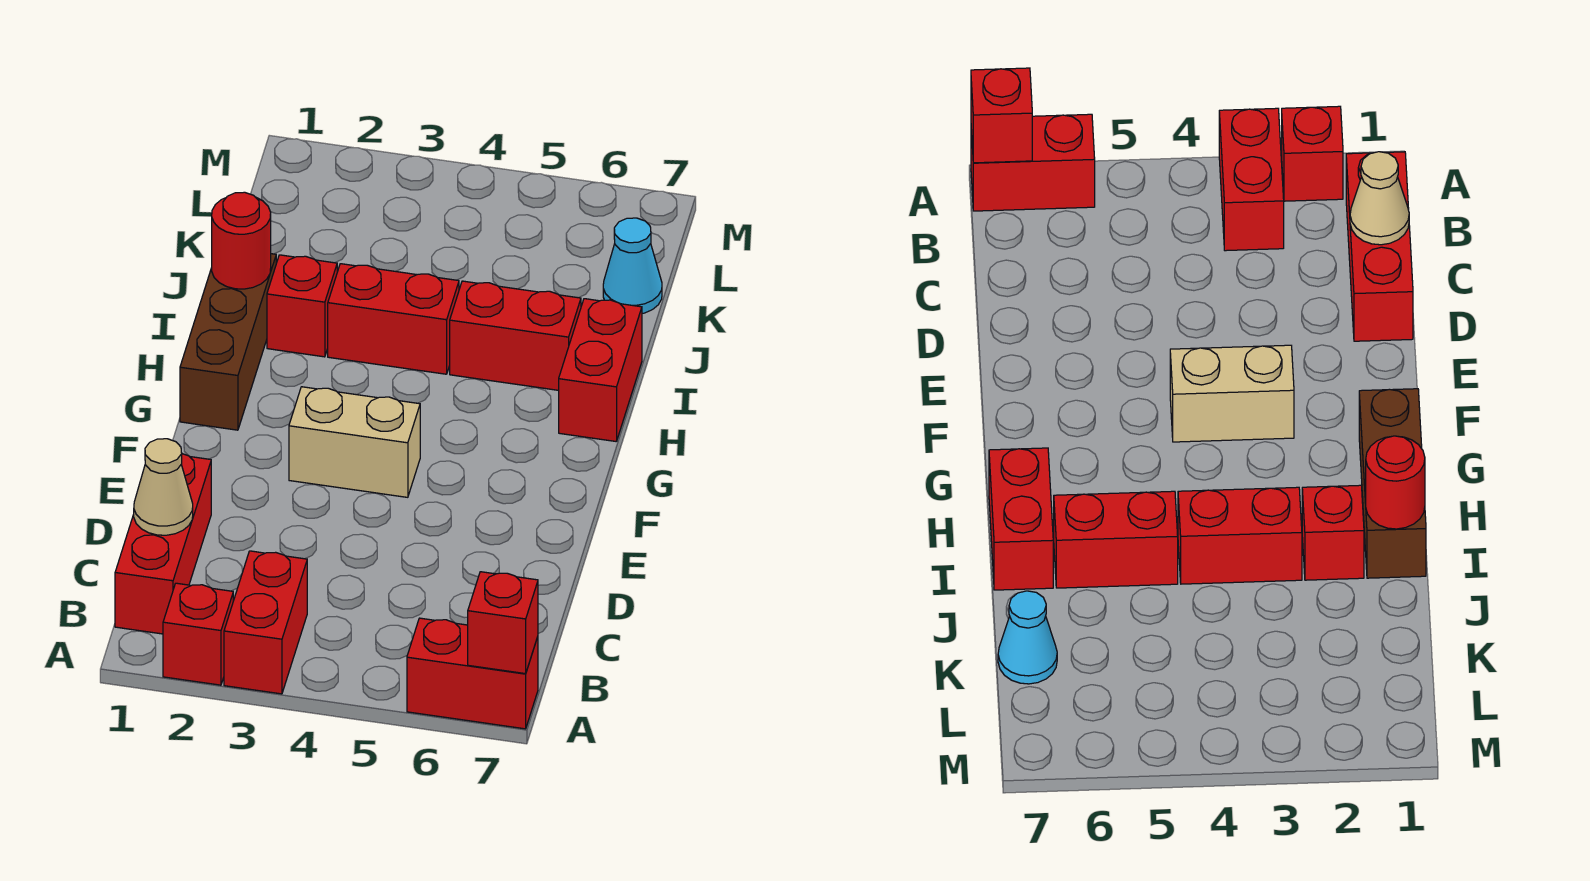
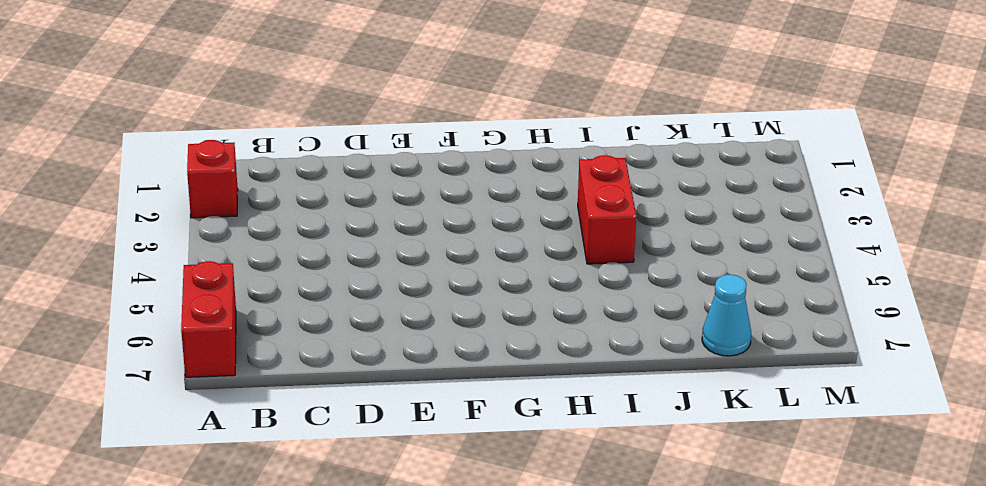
none -> red brick A3:B3 level 1
none -> red brick B1:D1 level 1
none -> tan brick F3:F4 level 1

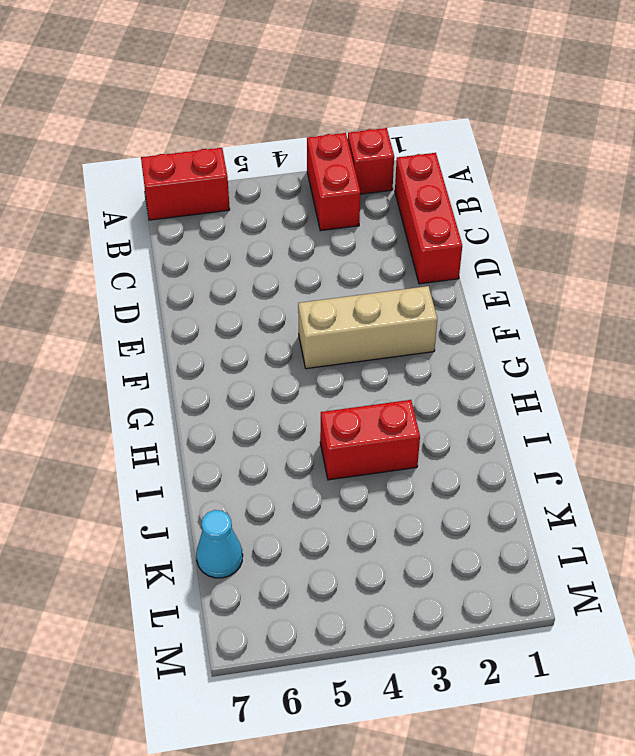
tan brick F2:F4 level 1 -> tan brick F3:F4 level 1
none -> brown brick G1:I1 level 1
none -> red brick H7:I7 level 1
none -> red brick I2 level 1

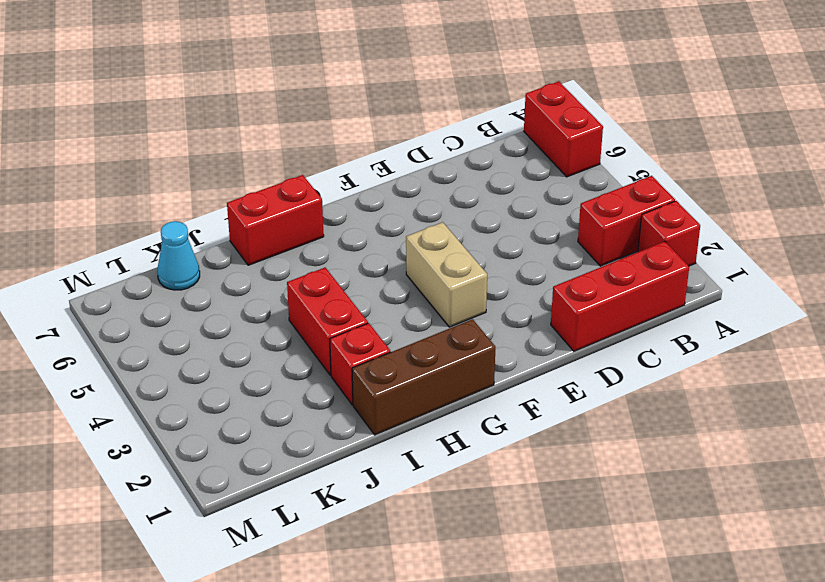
none -> red brick I5:I6 level 1
none -> red brick A7 level 2
none -> tan cone C1 level 2

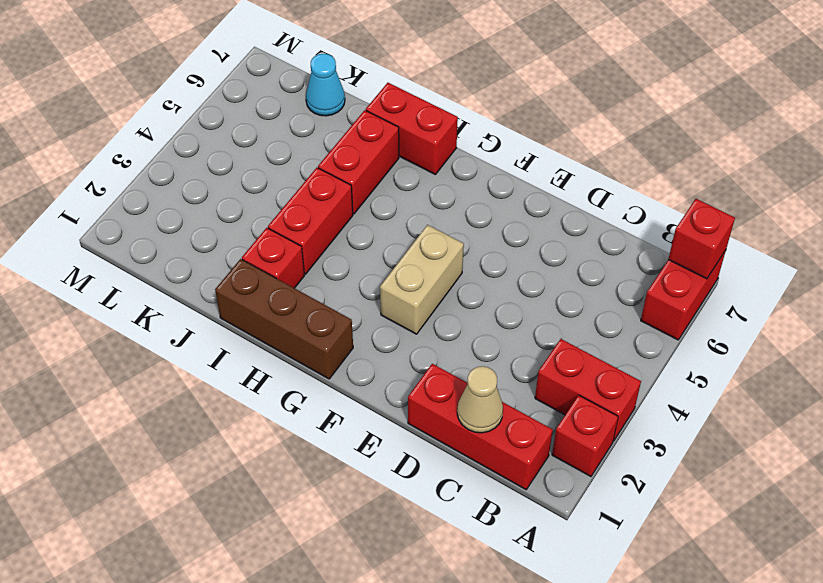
none -> red round brick I1 level 2

